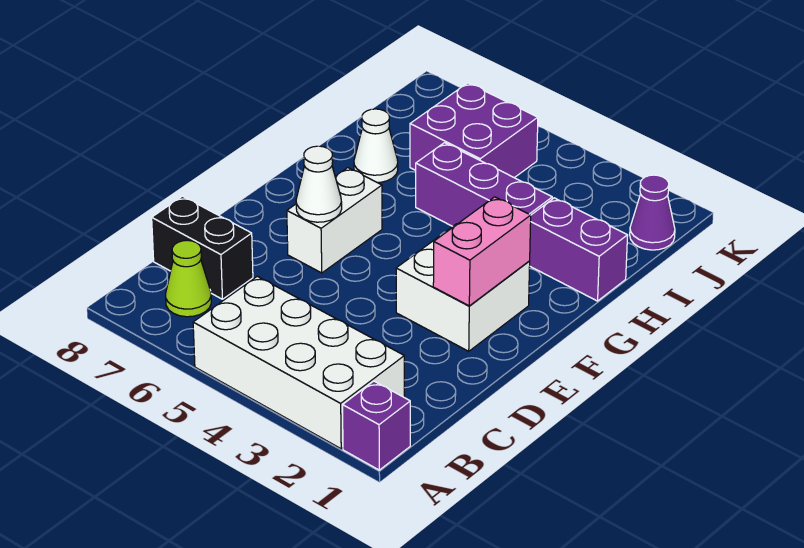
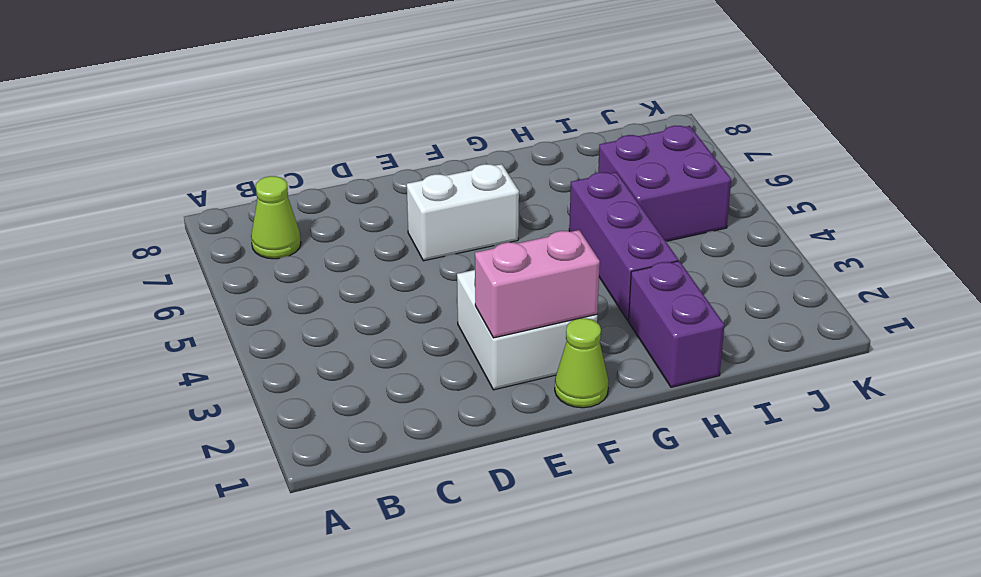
lime cone F1 level 1 -> none
none -> purple brick A1 level 1
none -> white brick A2:B5 level 1
none -> black brick C7:C8 level 1

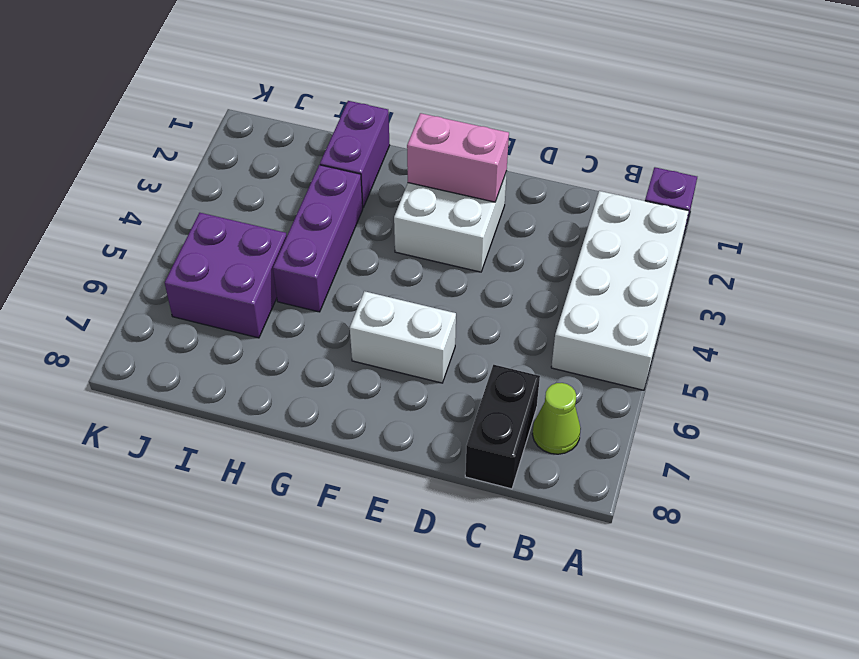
none -> white cone H7 level 1
none -> purple cone J1 level 1
none -> white cone E6 level 2

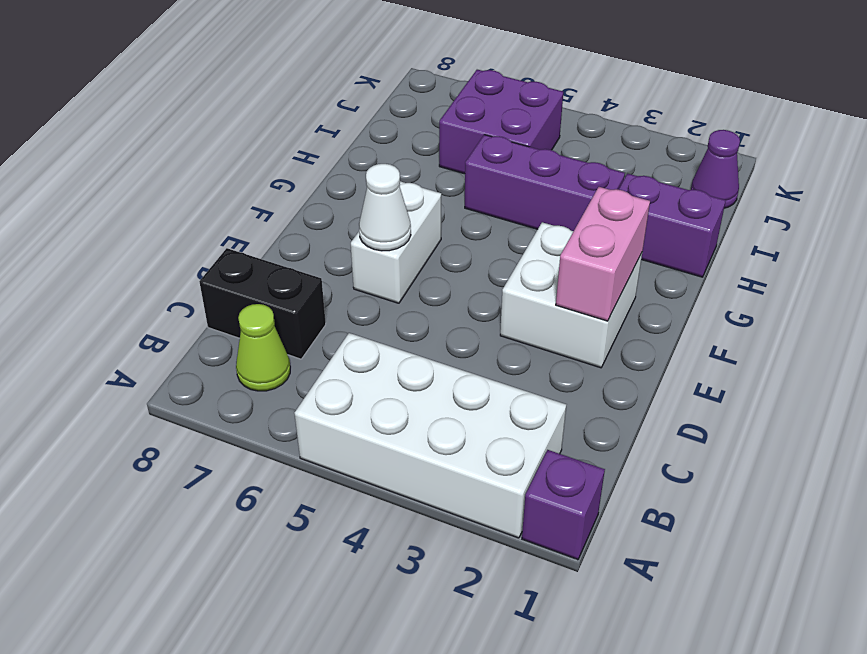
none -> white cone H7 level 1

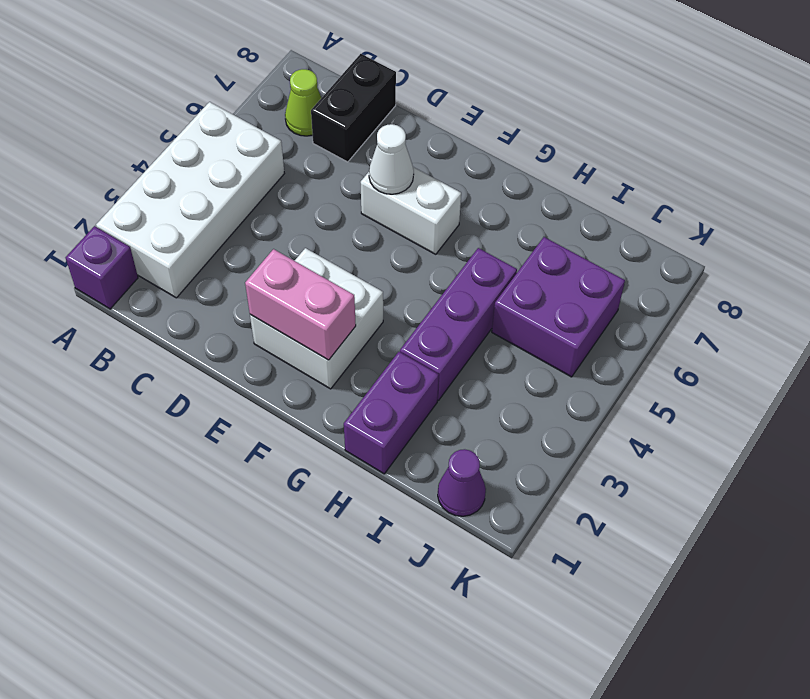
none -> white cone H7 level 1

